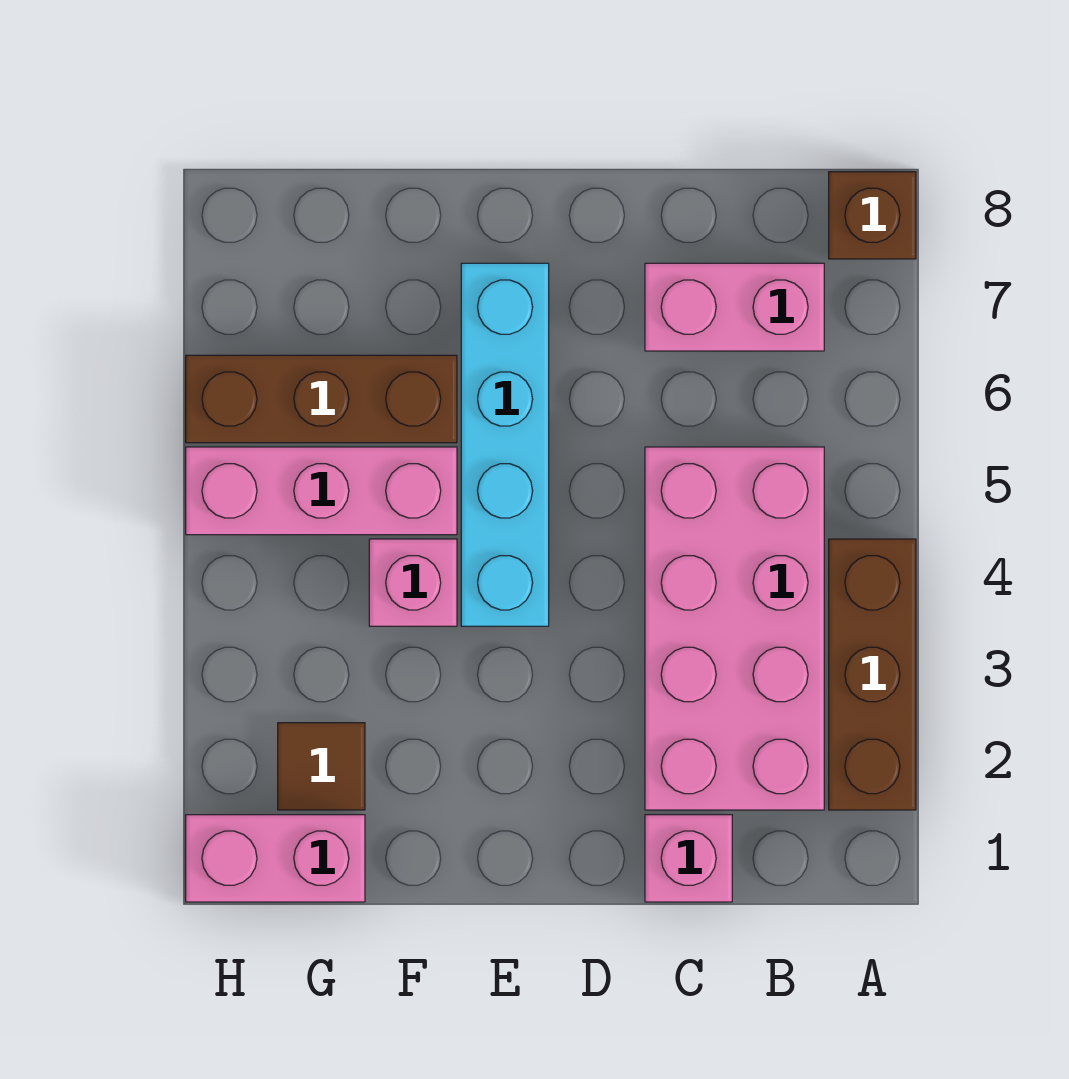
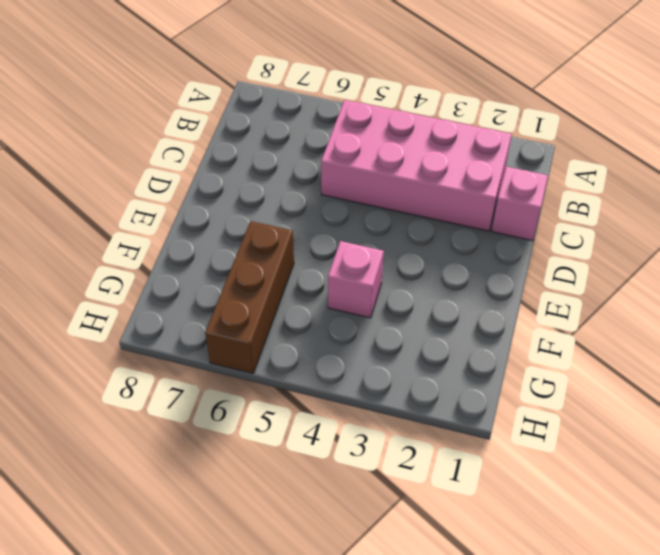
none -> brown brick A2:A4 level 1
none -> brown brick A8 level 1

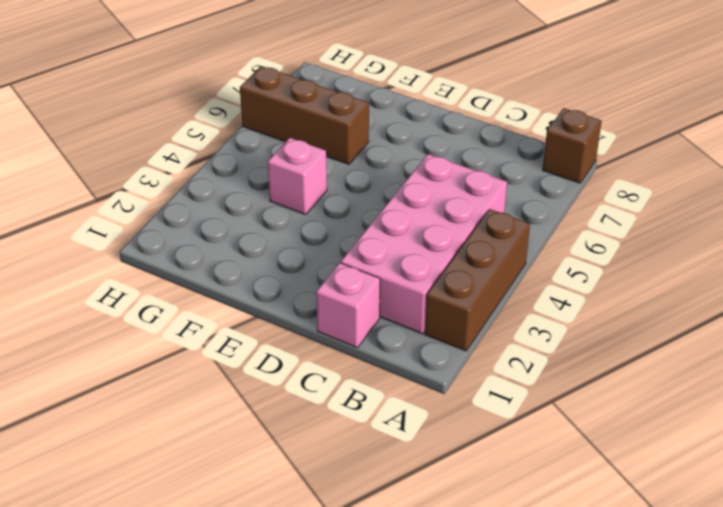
none -> pink brick B7:C7 level 1
none -> cyan brick E4:E7 level 1

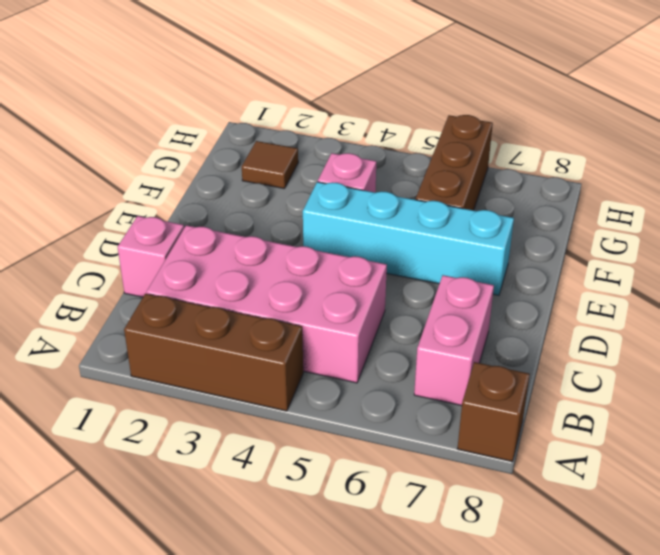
none -> pink brick F5:H5 level 1
none -> pink brick G1:H1 level 1

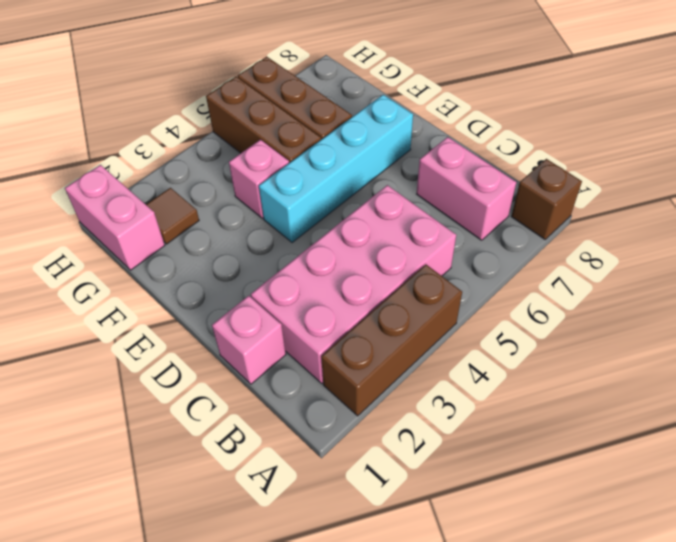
brown brick F5:H5 level 1 -> pink brick F5:H5 level 1

